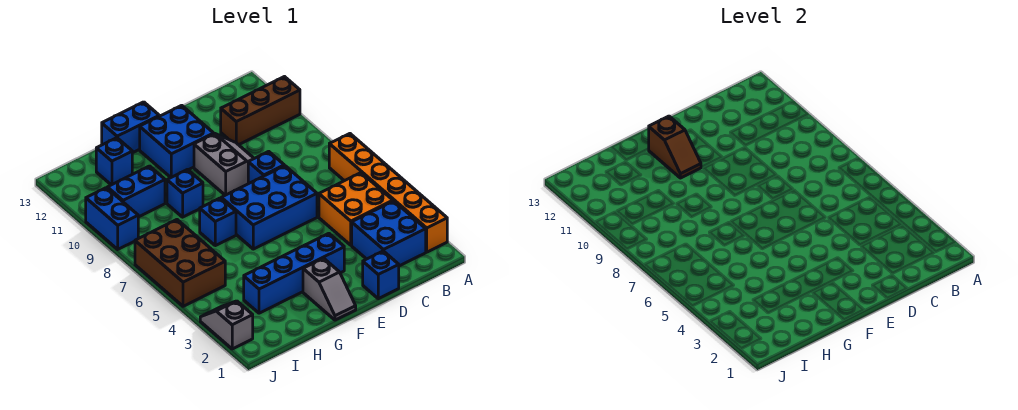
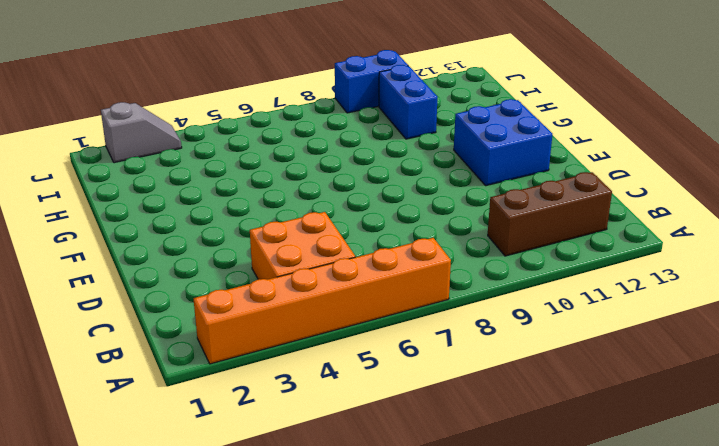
brown brick B10:B12 level 1 -> brown brick A11:C11 level 1
none -> blue brick B2:C3 level 1
none -> blue brick D1 level 1
none -> blue brick D6:F7 level 1

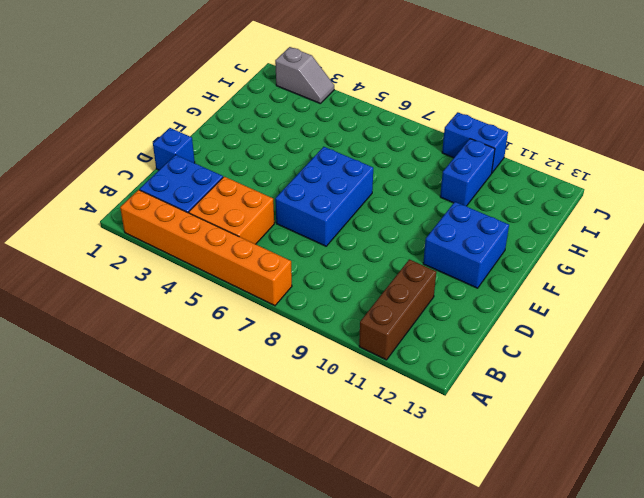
none -> blue brick D8 level 1
none -> grey slope D9:E10 level 1 top E
none -> blue brick E3:H3 level 1

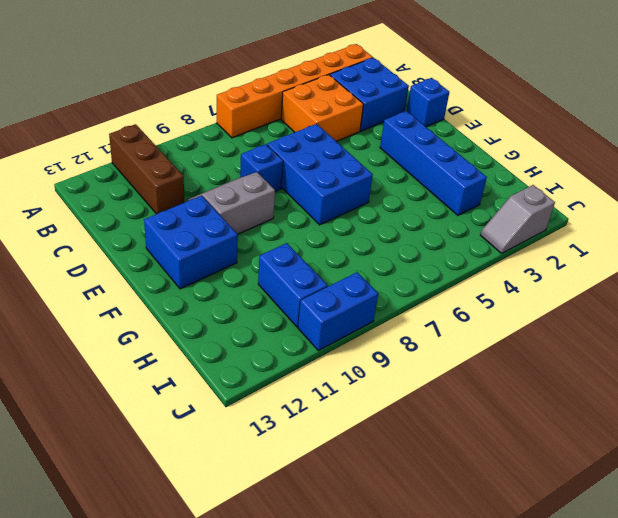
none -> grey slope F1:F2 level 1 top 2
none -> blue brick F13:G13 level 1
none -> blue brick G7 level 1

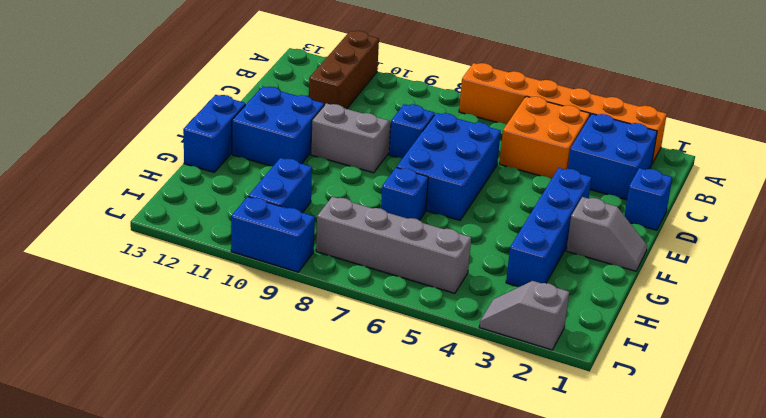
grey brick I5:I8 level 1 -> brown brick I5:J7 level 1
none -> blue brick G9 level 1
none -> blue brick H12 level 1
none -> brown slope F11:F12 level 2 top 12

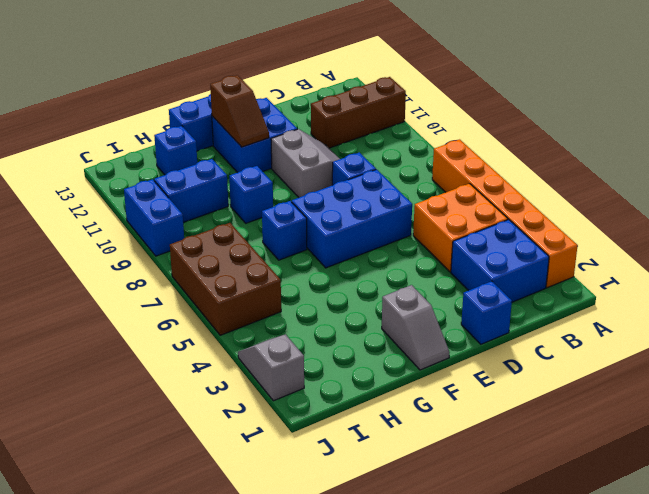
none -> blue brick E3:H3 level 1

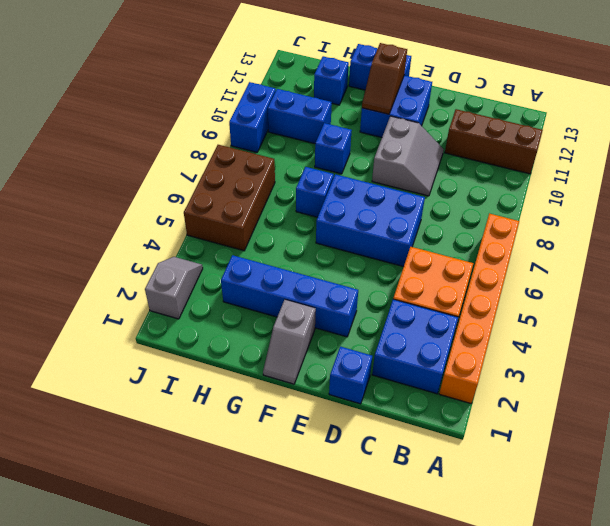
none -> blue brick D8 level 1

